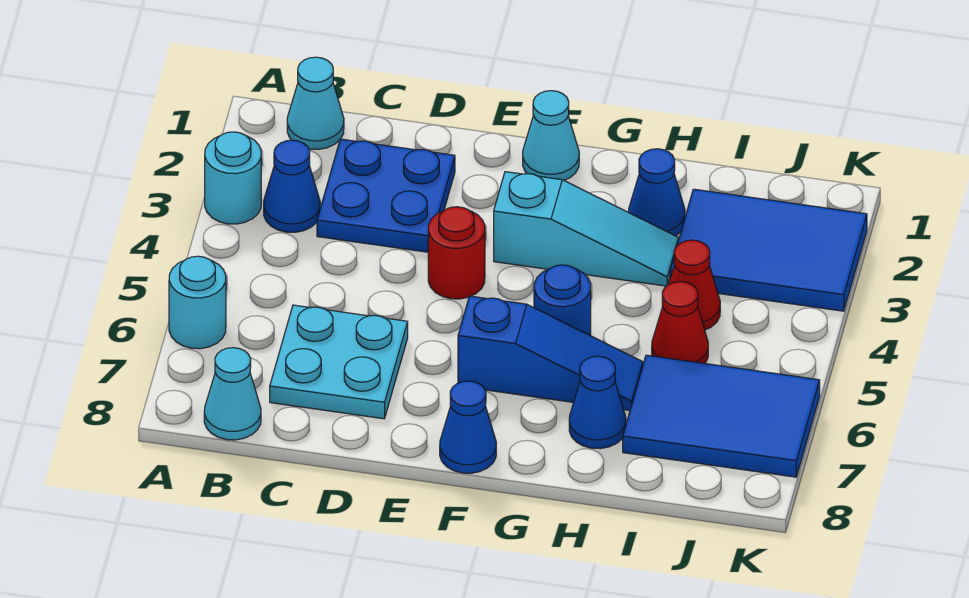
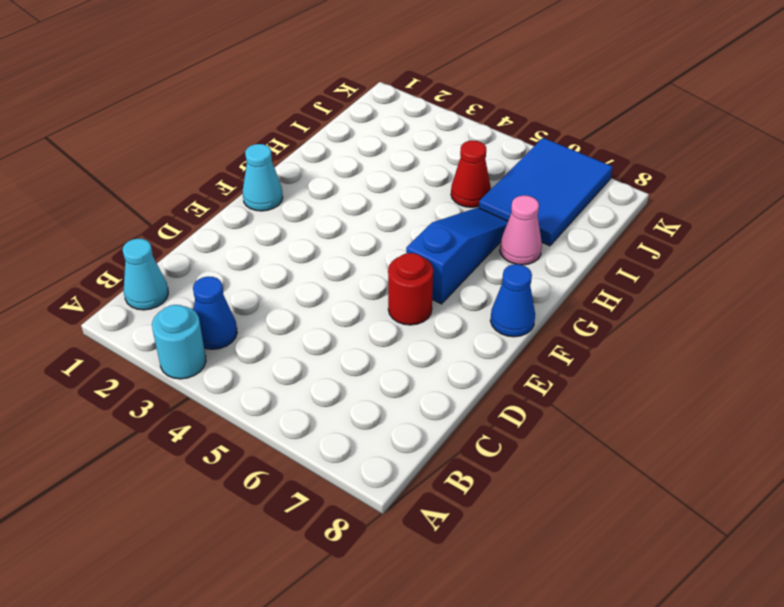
red round brick E6 level 1 -> red round brick E4 level 1
pink cone H7 level 1 -> blue cone H7 level 1
none -> cyan round brick A6 level 1
none -> cyan cone B8 level 1
none -> blue plate C2:D3 level 1

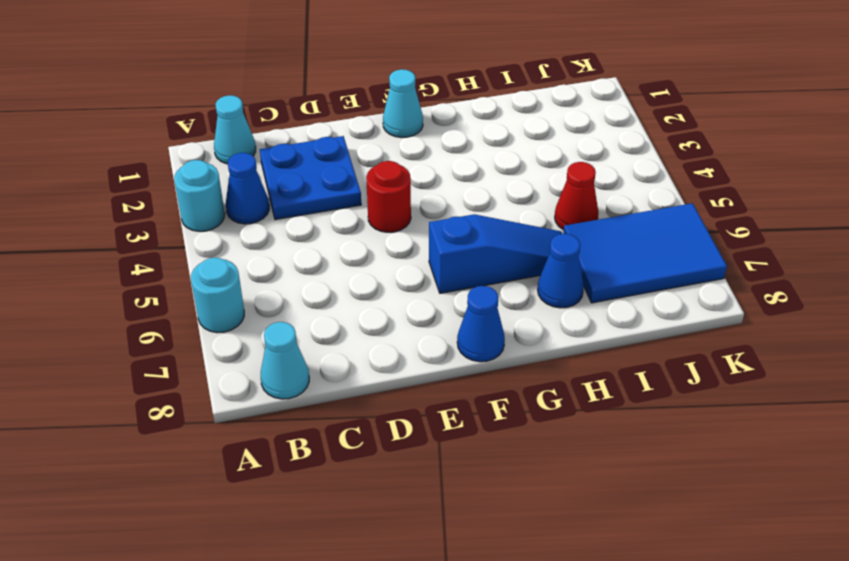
none -> cyan plate C6:D7 level 1
none -> cyan slope F3:H3 level 1 top F
none -> blue round brick G5 level 1

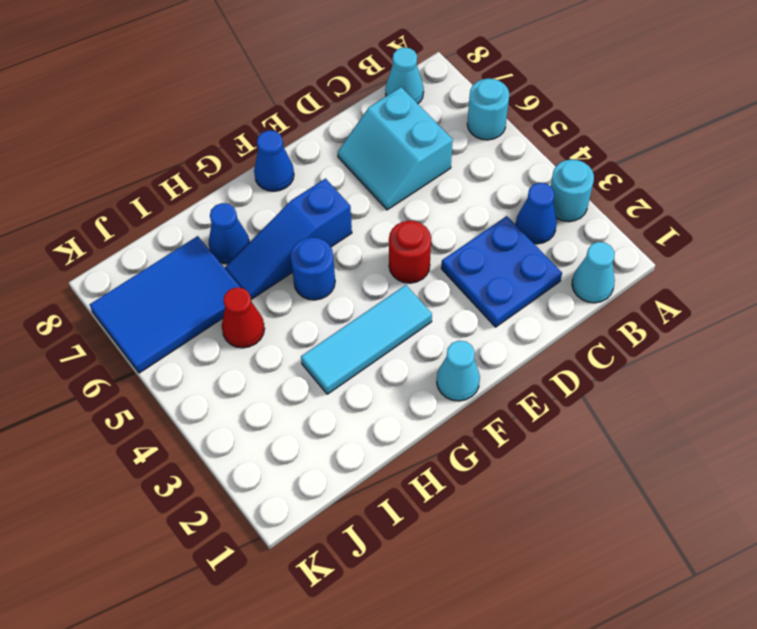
cyan slope C6:D7 level 1 top C -> cyan plate C6:D7 level 1
cyan tile F3:H3 level 1 -> cyan slope F3:H3 level 1 top F
none -> blue cone H2 level 1
none -> blue tile I2:K3 level 1
none -> red cone I4 level 1

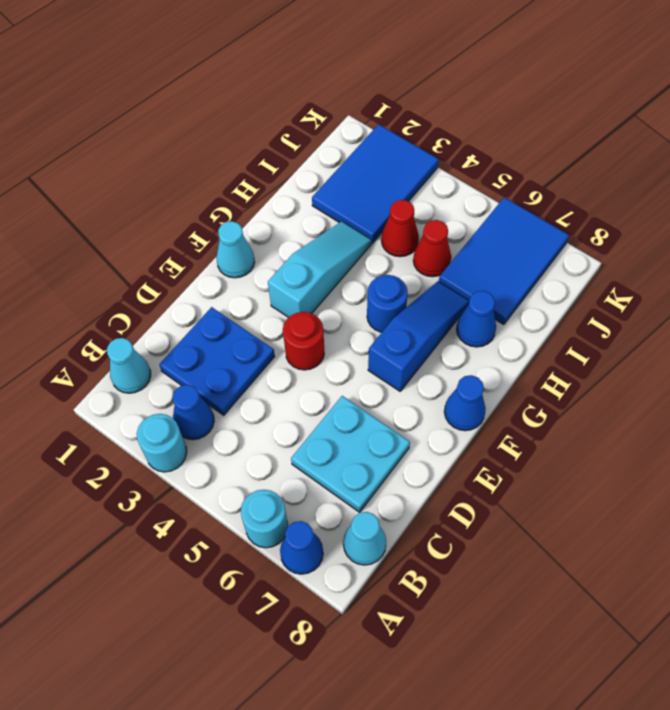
blue cone A7 level 1 -> blue cone H2 level 1

